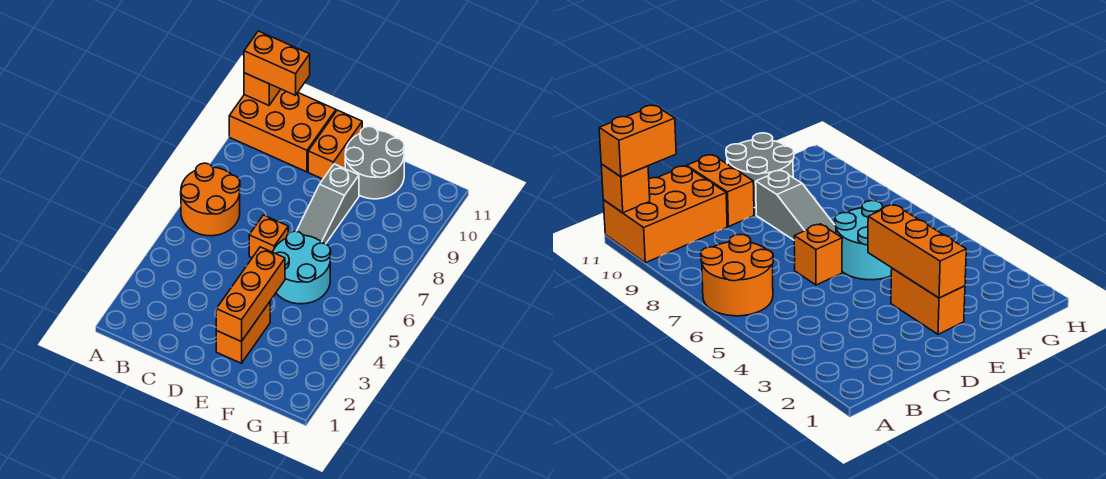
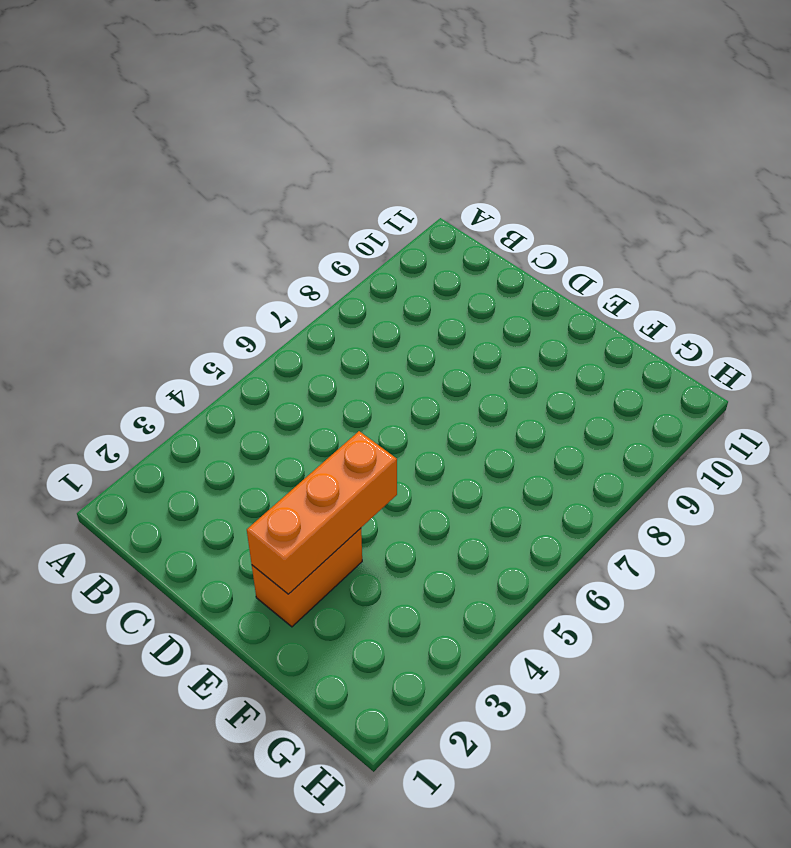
none -> orange round brick A6:B7 level 1
none -> orange brick A10:C11 level 1

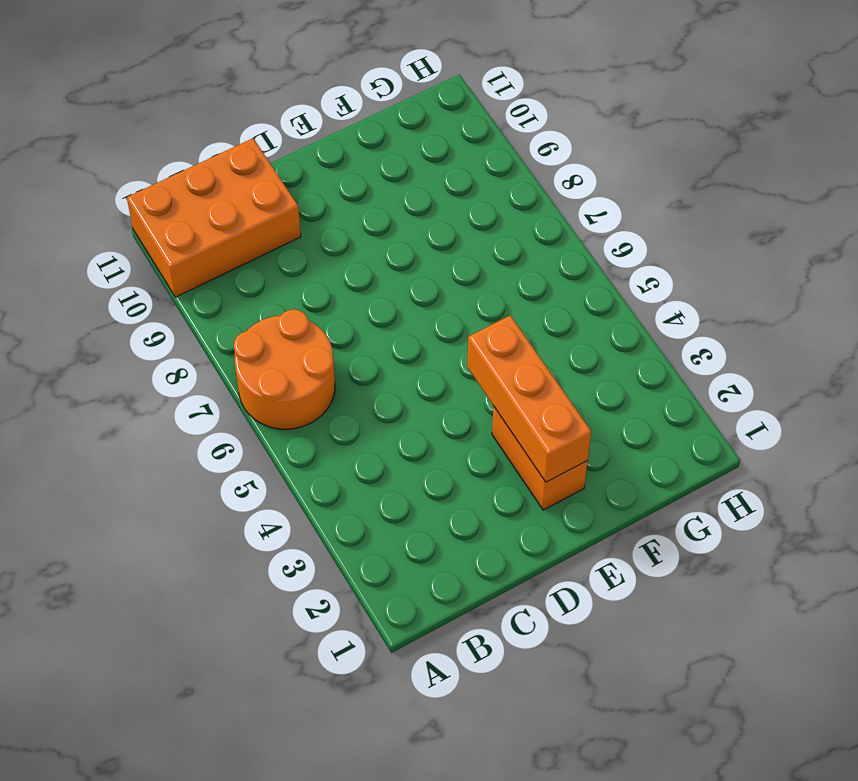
none -> orange brick D6 level 1
none -> orange brick D10:D11 level 1

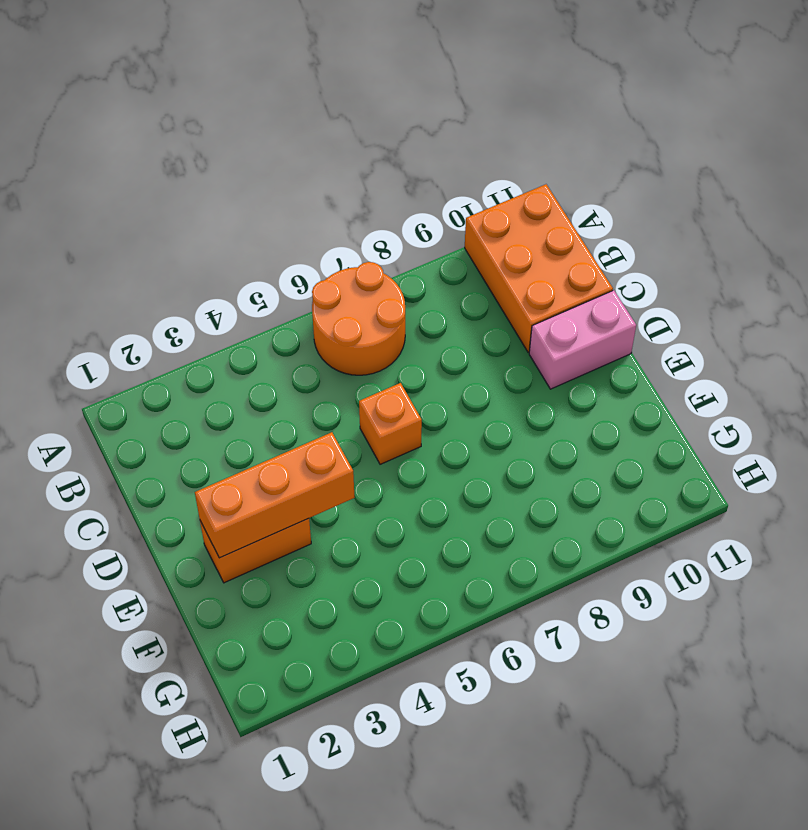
pink brick D10:D11 level 1 -> orange brick D10:D11 level 1
none -> cyan round brick E5:F6 level 1
none -> grey slope E7:E9 level 1 top 9

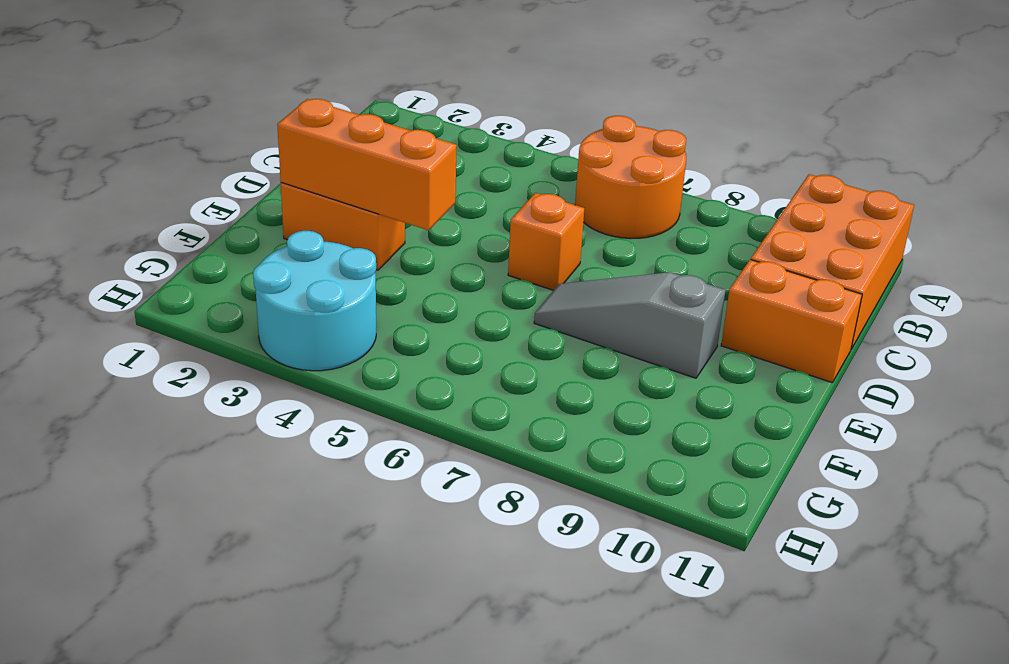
cyan round brick G3:H4 level 1 -> cyan round brick E5:F6 level 1
none -> grey round brick E10:F11 level 1
none -> orange brick A11 level 2

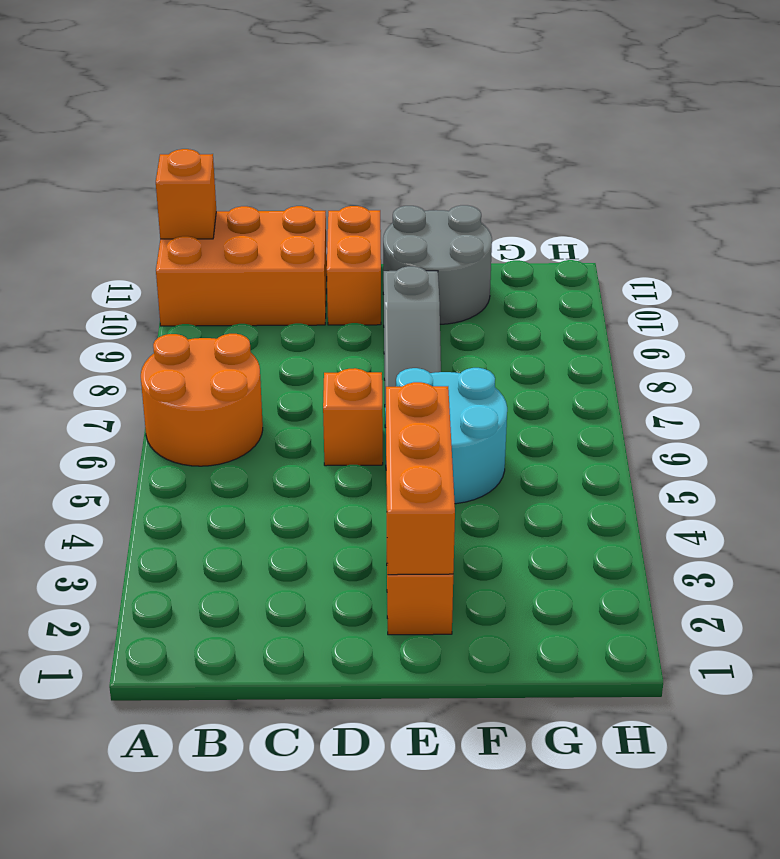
none -> orange brick A11:B11 level 3

